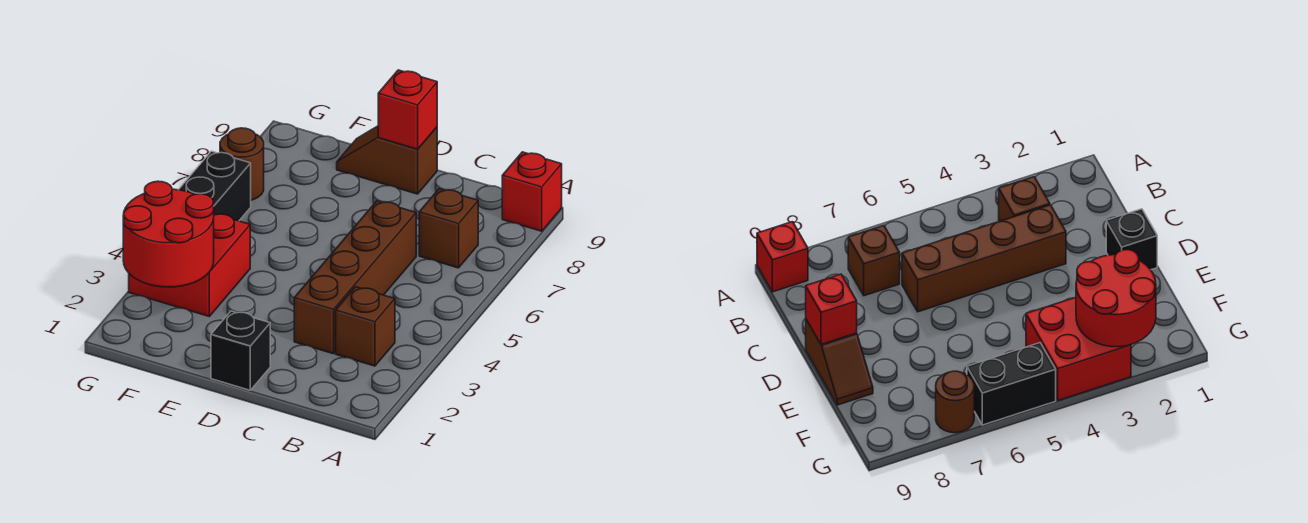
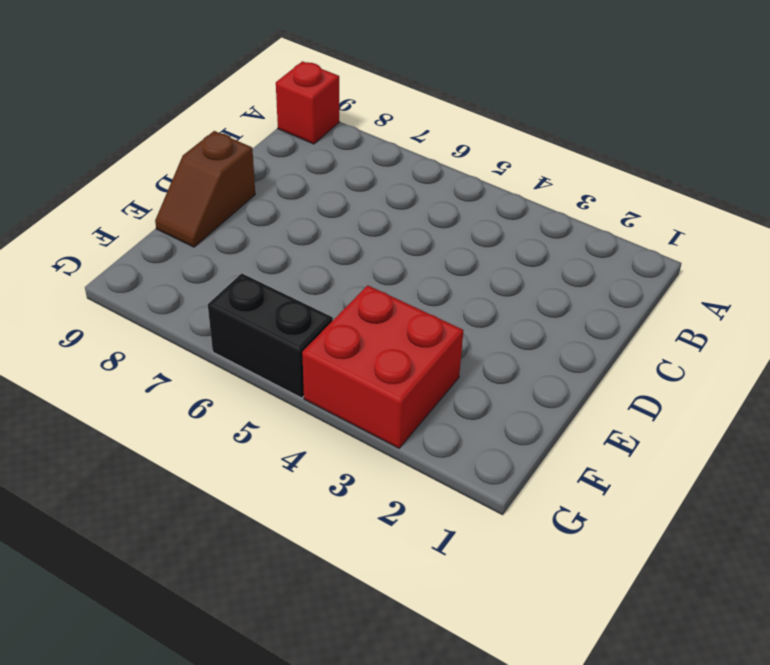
none -> brown brick B3 level 1
none -> brown brick B7 level 1

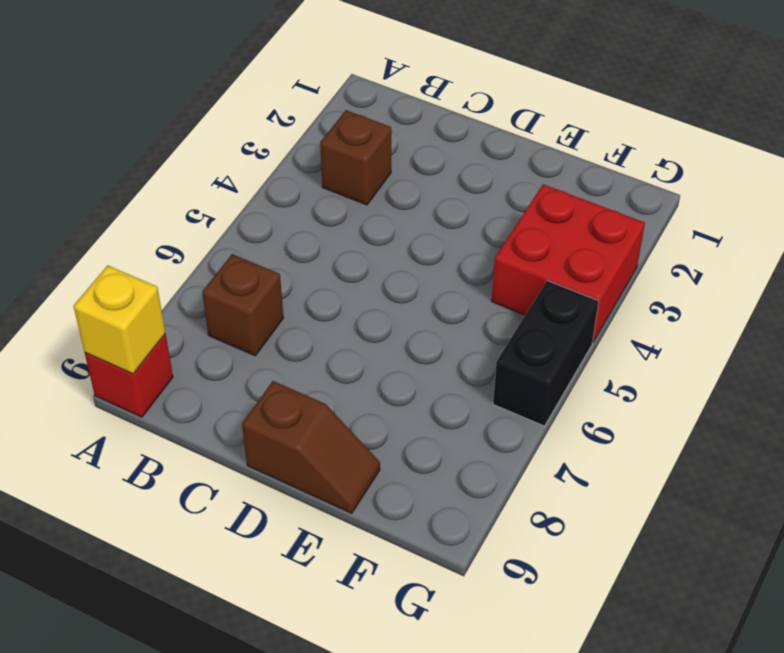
yellow brick A9 level 2 -> none
none -> brown brick C3:C6 level 1
none -> black brick D1 level 1

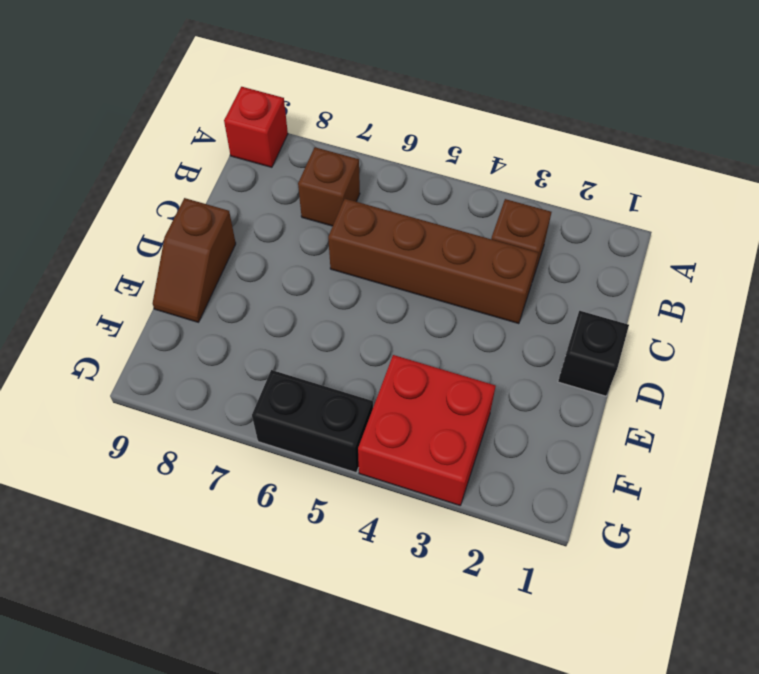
none -> brown round brick G7 level 1
none -> red brick D9 level 2

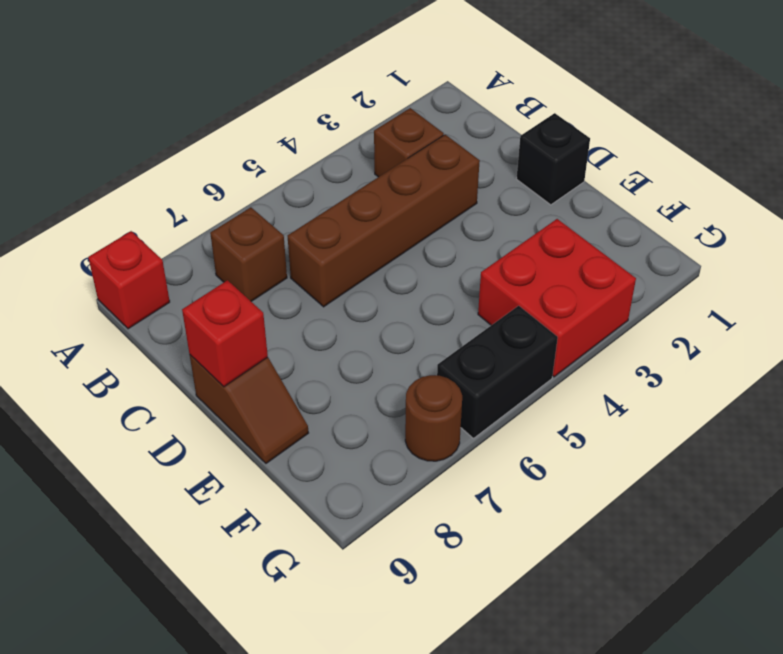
none -> red round brick F2:G3 level 2

